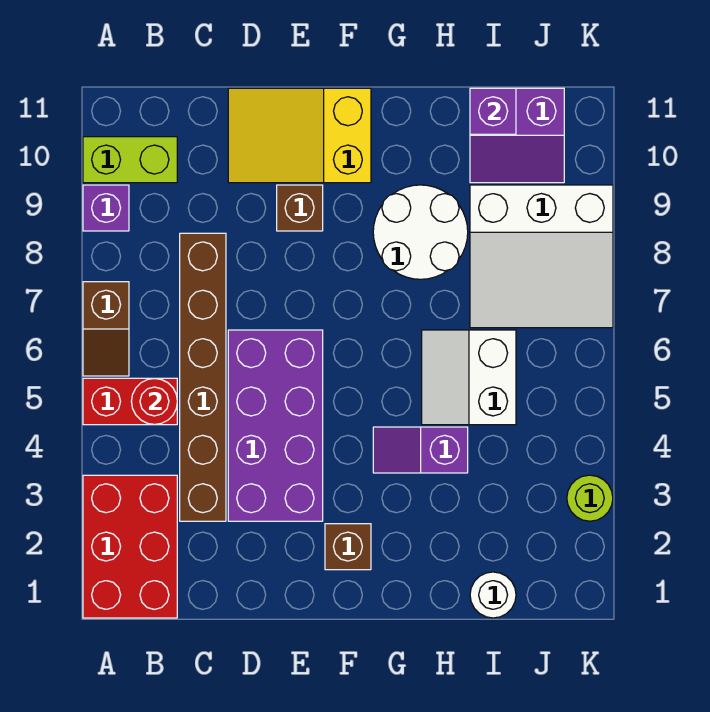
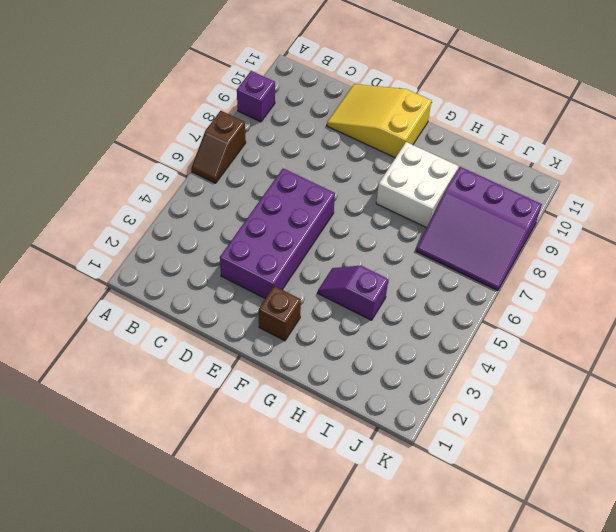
white brick G8:H9 level 1 -> white round brick G8:H9 level 1
purple slope I7:K9 level 1 top 9 -> white slope I7:K9 level 1 top 9
none -> red brick A1:B3 level 1
none -> red brick A5:B5 level 1
none -> lime brick A10:B10 level 1

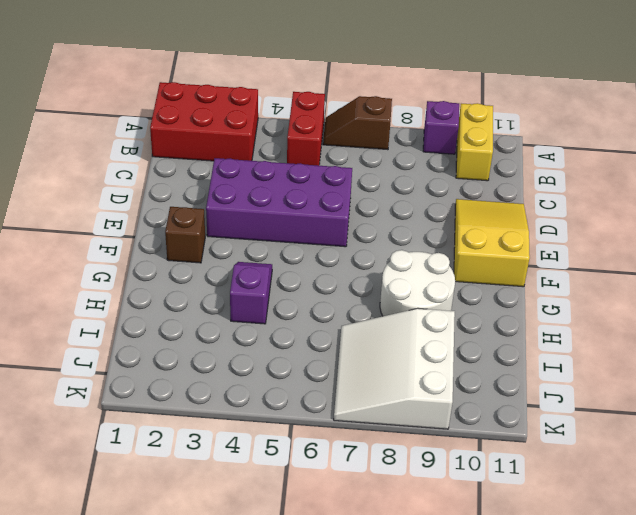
yellow brick A10:B10 level 1 -> lime brick A10:B10 level 1
none -> brown brick C3:C8 level 1
none -> brown brick E9 level 1
none -> white slope H5:I6 level 1 top I

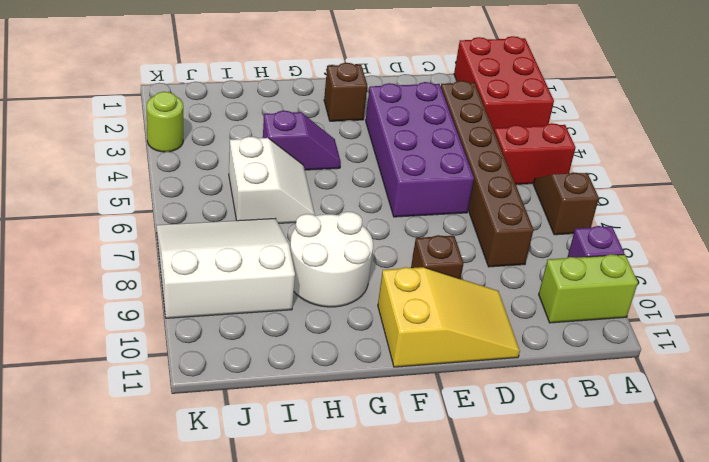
none -> white round brick I1 level 1
none -> purple slope I10:J11 level 1 top 11
none -> red round brick B5 level 2

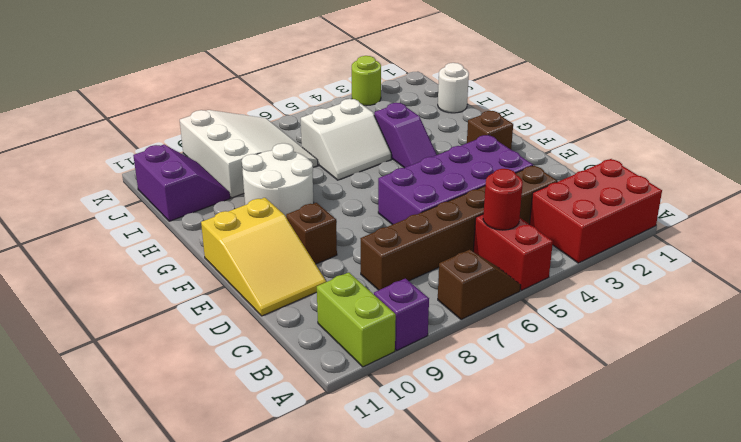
none -> purple brick I11 level 2

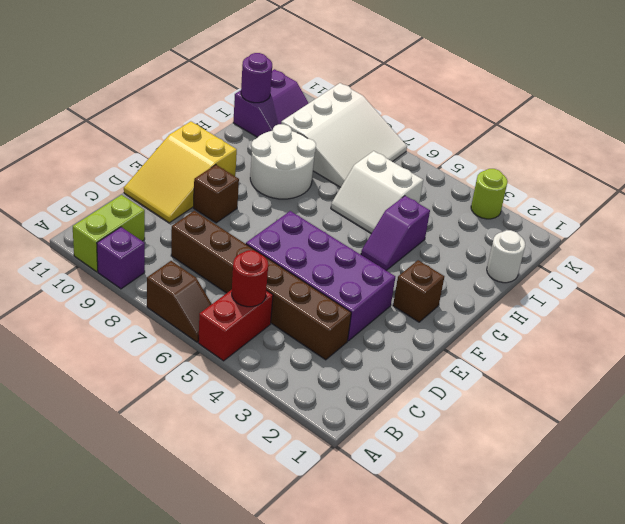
purple round brick I11 level 2 -> purple brick I11 level 2
none -> red brick A1:B3 level 1

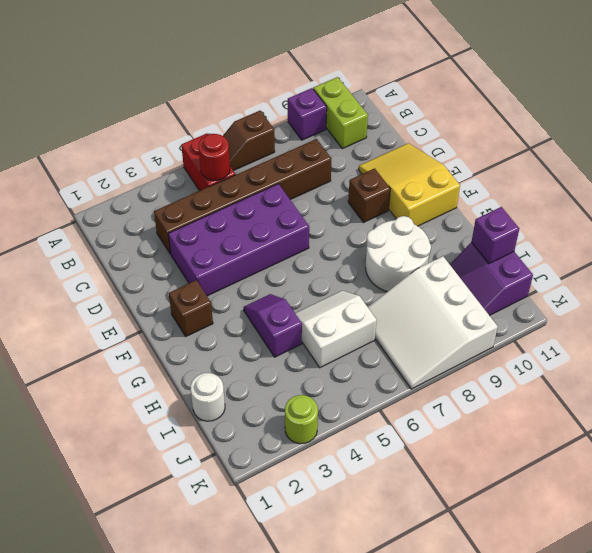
none -> red brick A1:B3 level 1

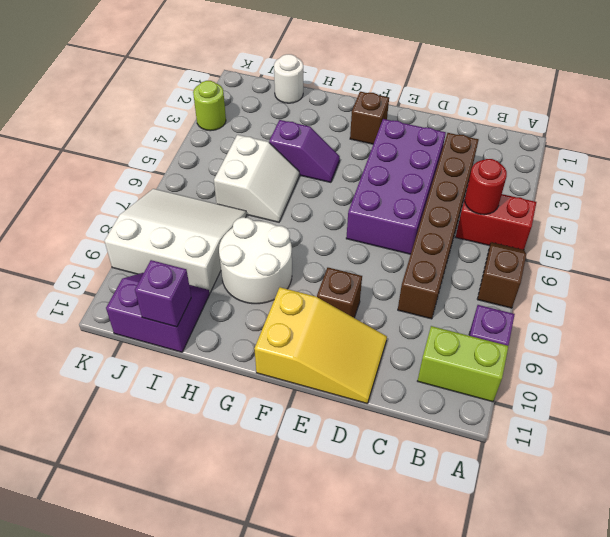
none -> red brick A1:B3 level 1

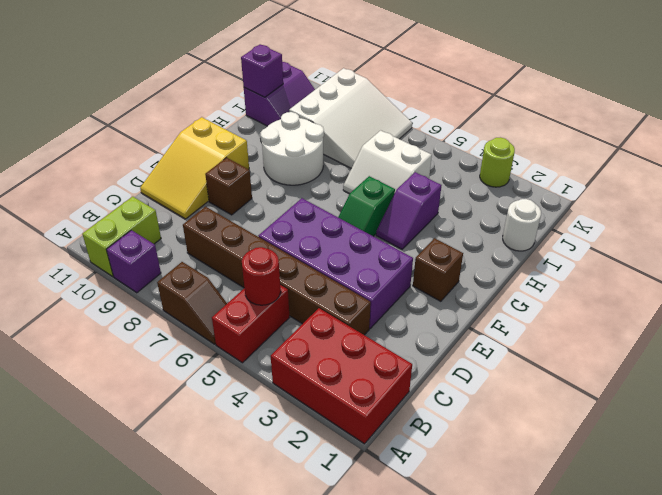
green slope F5:G5 level 1 top G -> none

